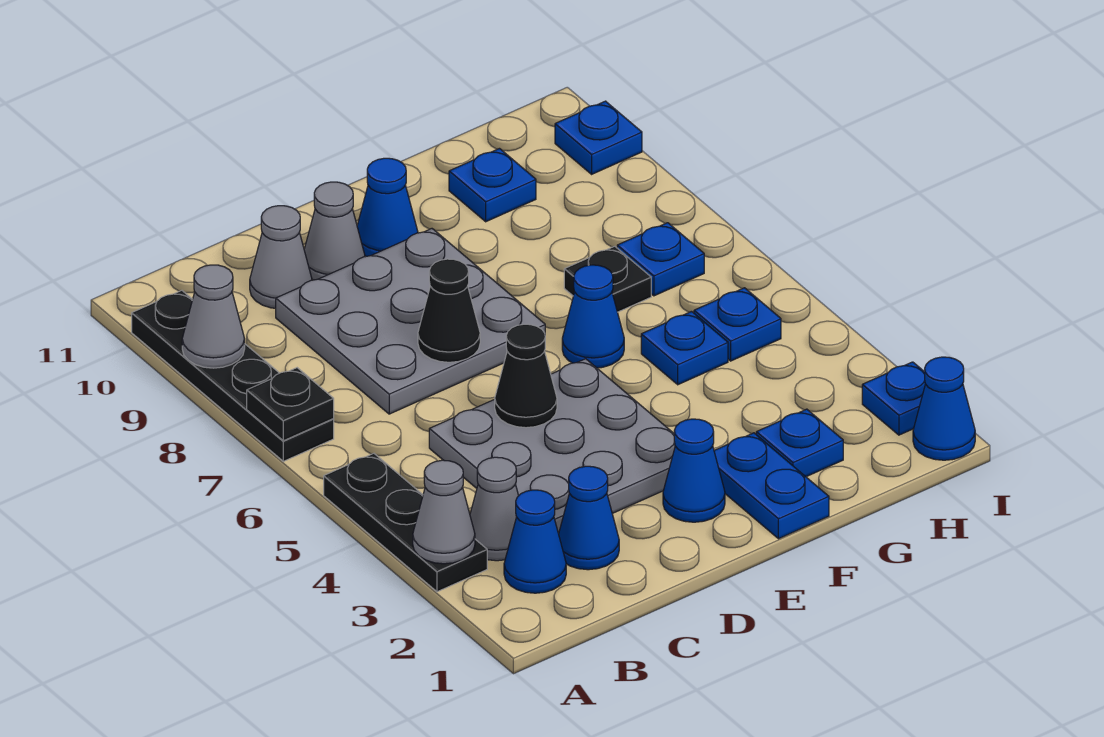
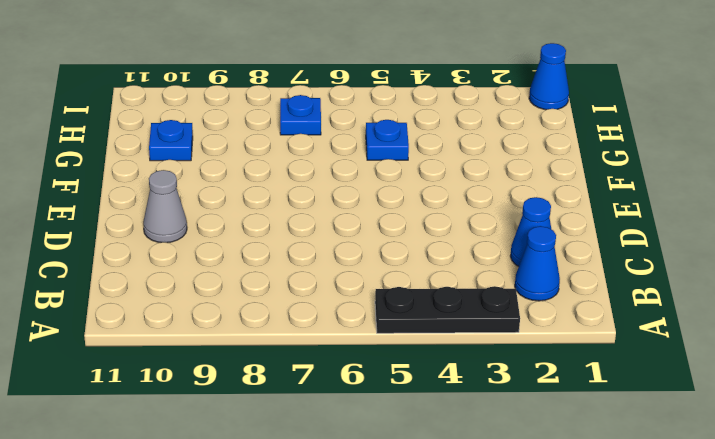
none -> black plate A7:A10 level 1
none -> grey cone B3 level 1
none -> grey plate C3:E5 level 1

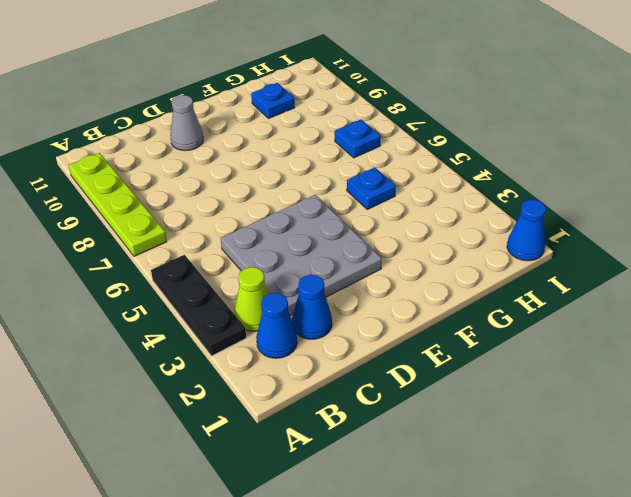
lime plate A7:A10 level 1 -> black plate A7:A10 level 1
lime cone B3 level 1 -> grey cone B3 level 1
none -> grey plate C7:E9 level 1
none -> grey cone C10 level 1
none -> blue cone E2 level 1

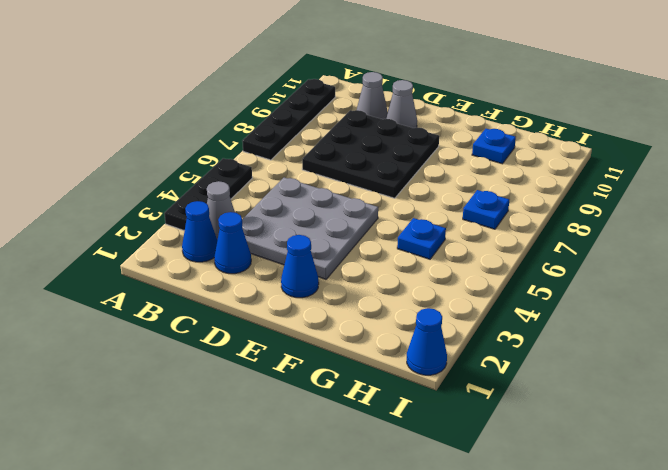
black plate C7:E9 level 1 -> grey plate C7:E9 level 1
none -> blue cone E10 level 1
none -> blue plate F1:F2 level 1
none -> blue cone F6 level 1

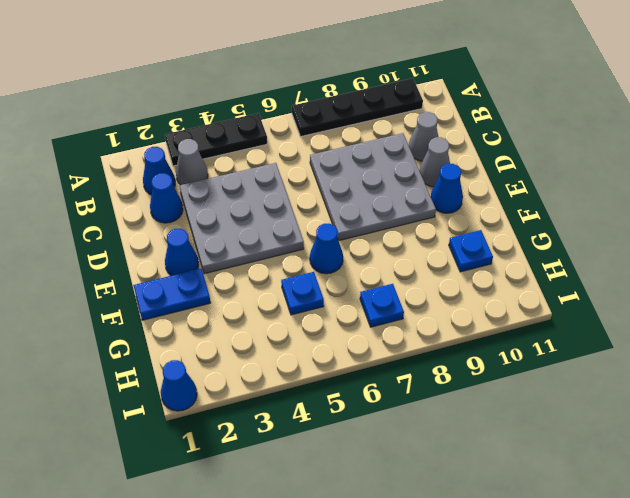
none -> blue plate G2 level 1
none -> black plate G7 level 1
none -> blue plate H5 level 1

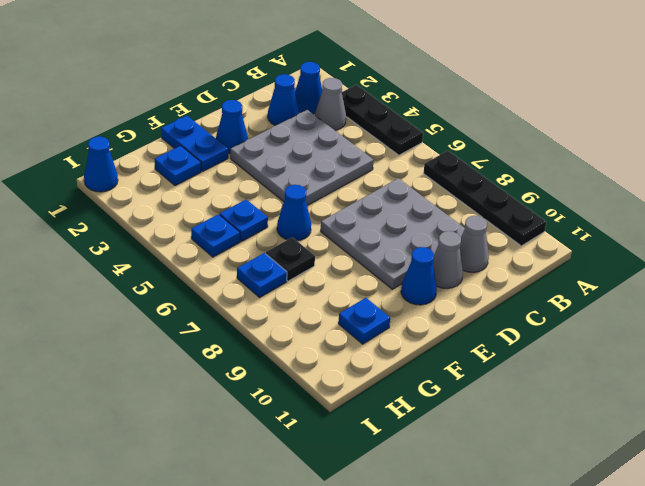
none -> blue plate I2 level 1
none -> blue plate I10 level 1
none -> grey cone A3 level 2

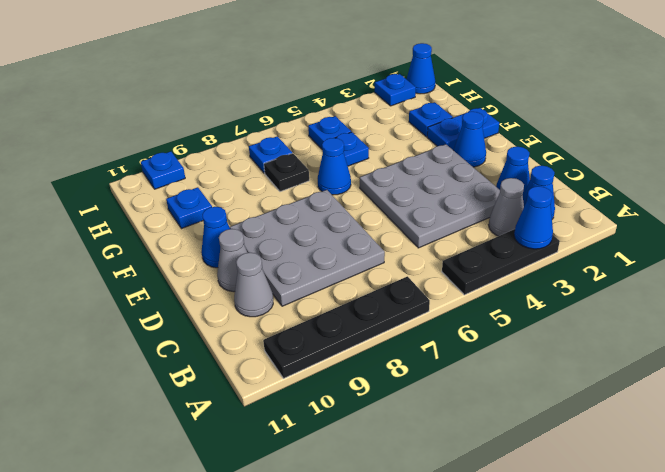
blue cone A3 level 2 -> grey cone A3 level 2
none -> black plate A7 level 2
none -> grey cone A9 level 2
none -> black cone D5 level 2

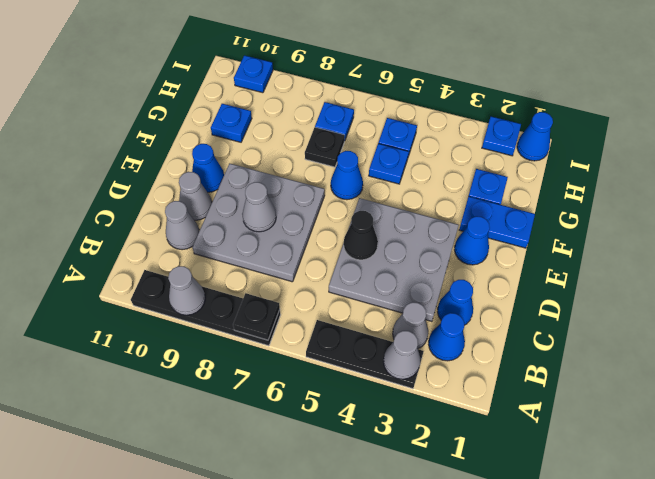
grey cone D8 level 2 -> none
none -> black cone D7 level 2

